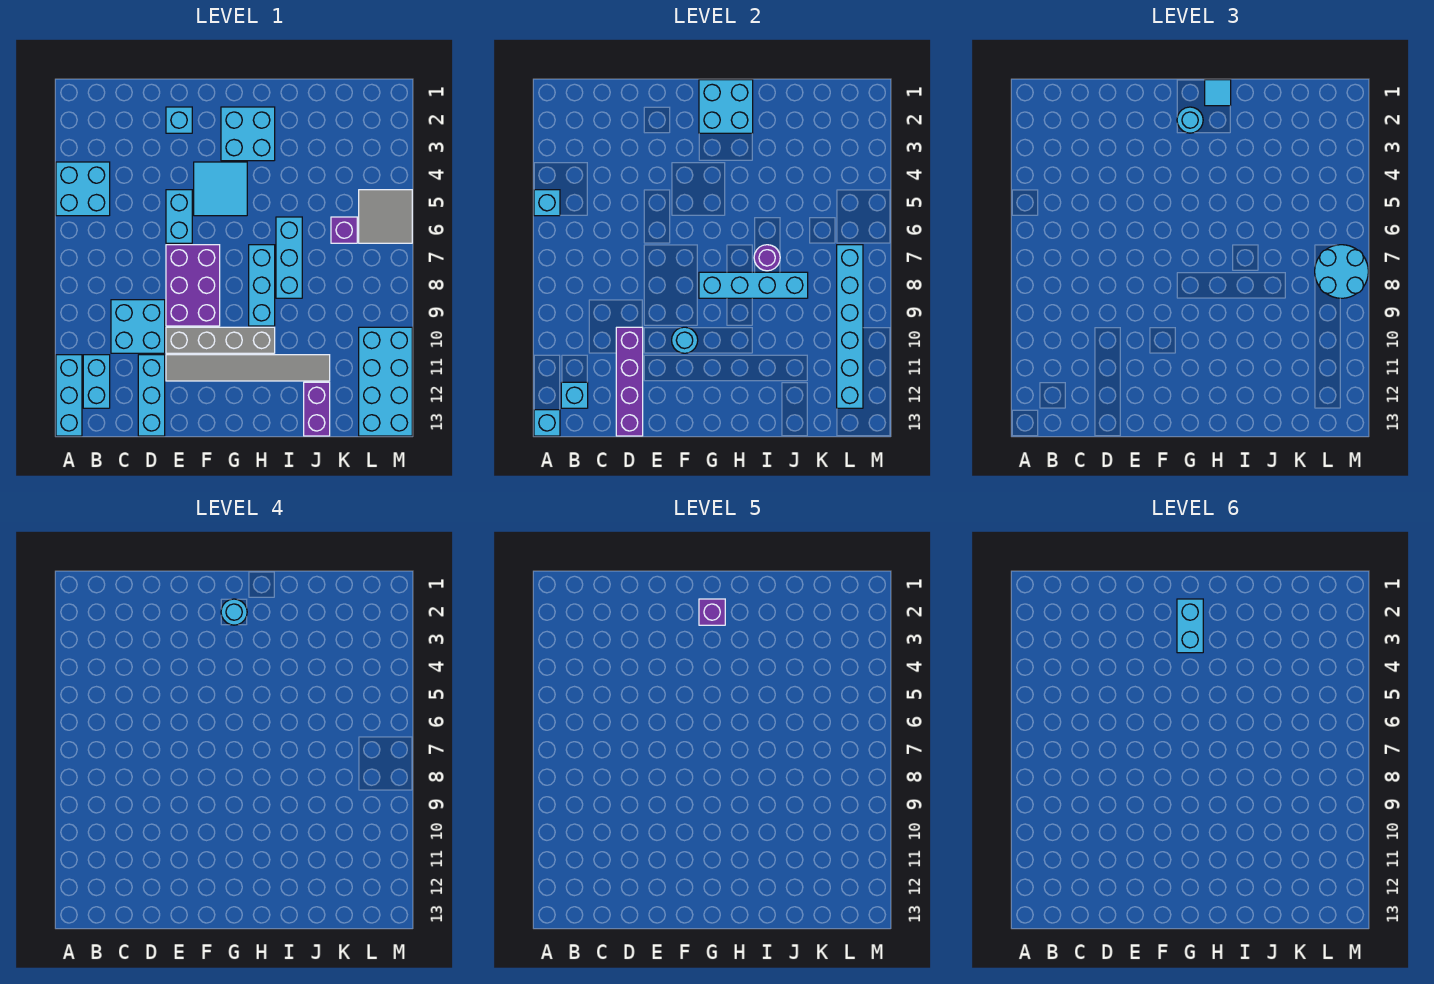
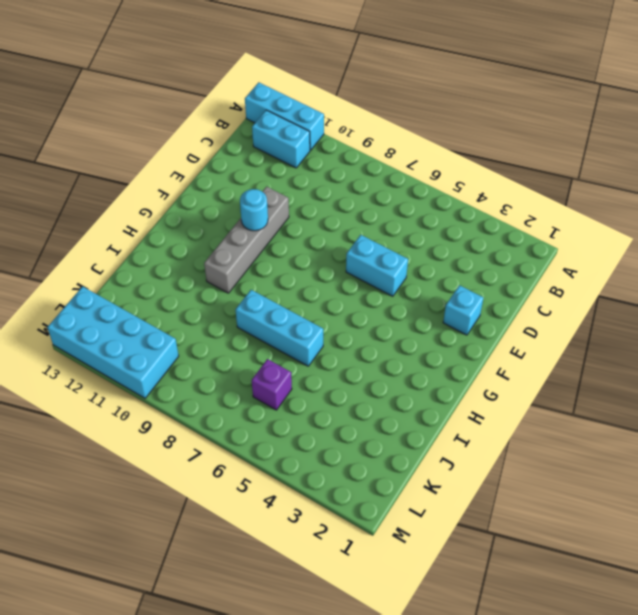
none -> cyan brick A4:B5 level 1
none -> cyan brick C9:D10 level 1
none -> cyan brick D11:D13 level 1
none -> purple brick E7:F9 level 1

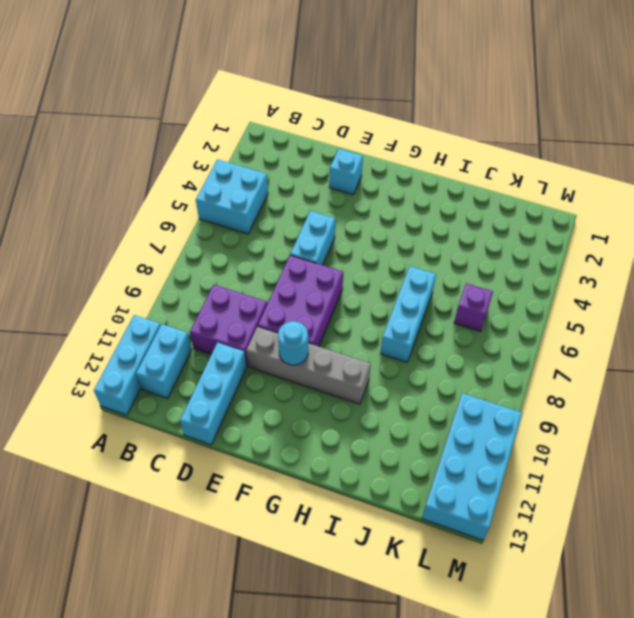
purple brick C9:D10 level 1 -> cyan brick C9:D10 level 1
none -> grey tile E11:J11 level 1
none -> cyan tile F4:G5 level 1
none -> cyan brick G2:H3 level 1
none -> cyan brick H7:H9 level 1

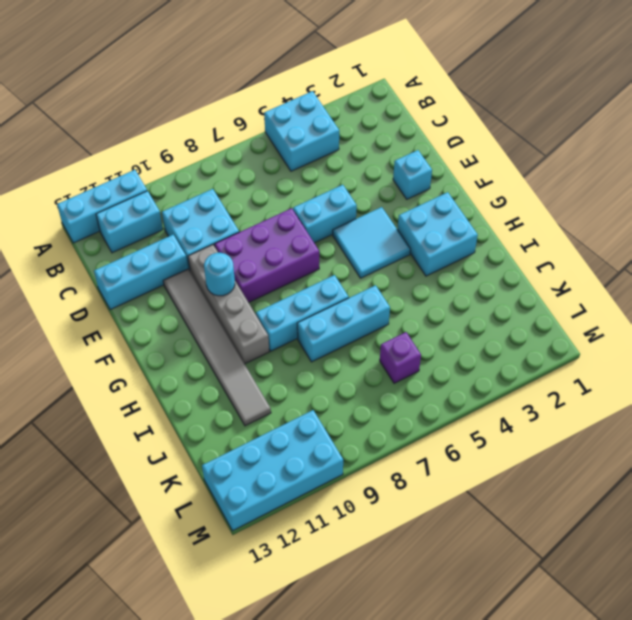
none -> purple brick J12:J13 level 1
none -> grey tile L5:M6 level 1
none -> cyan brick A5 level 2
none -> cyan brick A13 level 2

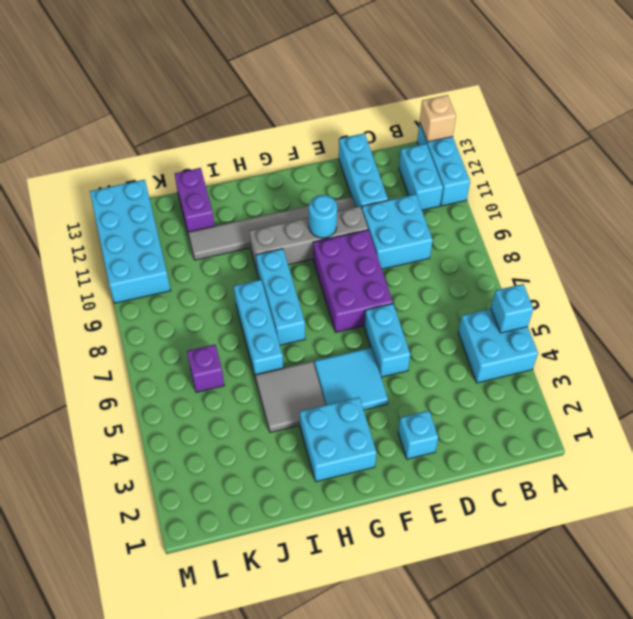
tan brick A13 level 2 -> cyan brick A13 level 2
grey tile H4:I5 level 1 -> grey tile L5:M6 level 1
none -> cyan brick B12 level 2
none -> purple brick D10:D13 level 2
none -> cyan brick G1:H2 level 2
none -> cyan brick G8:J8 level 2

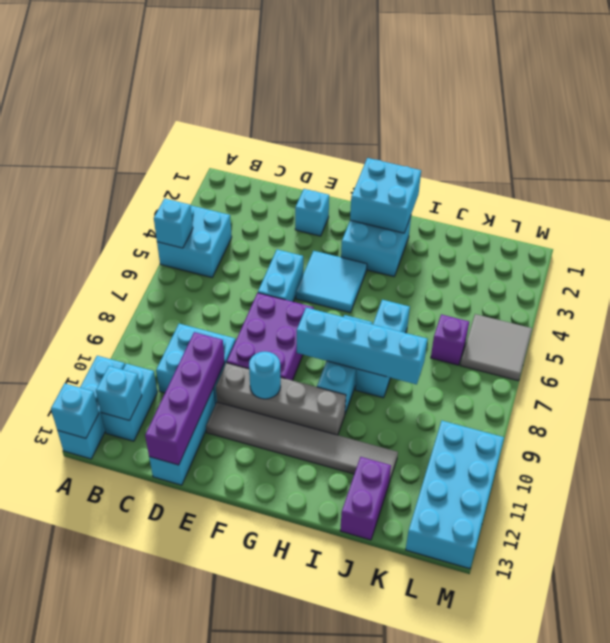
none -> purple round brick I7 level 2
none -> cyan brick L7:L12 level 2
none -> cyan round brick G2 level 3
none -> cyan tile H1 level 3

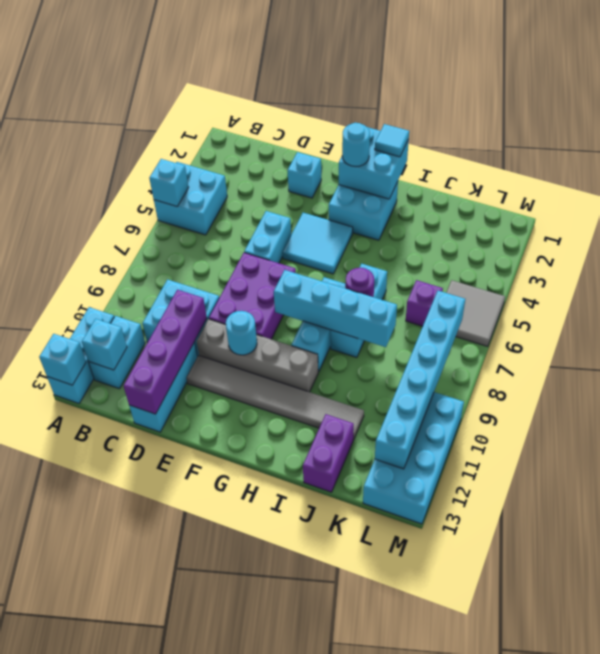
none -> cyan round brick L7:M8 level 3
none -> cyan round brick G2 level 4
none -> purple brick G2 level 5
none -> cyan brick G2:G3 level 6

